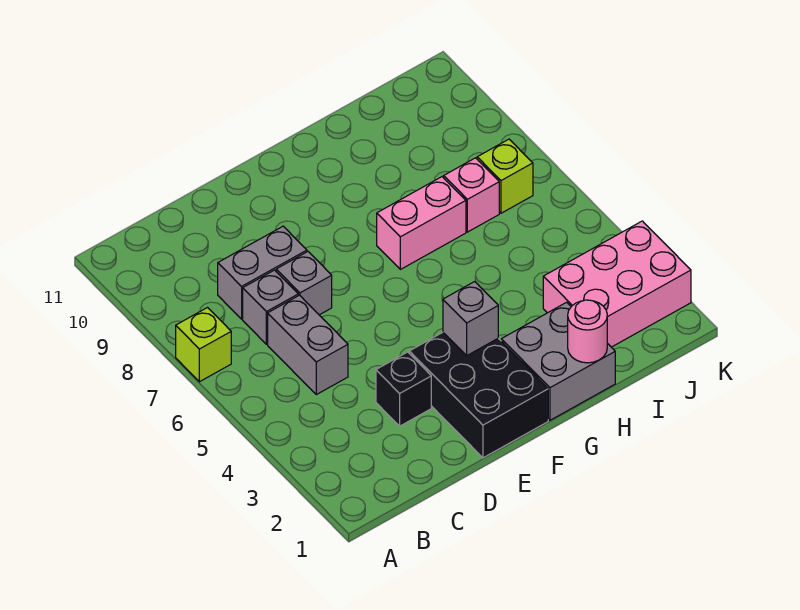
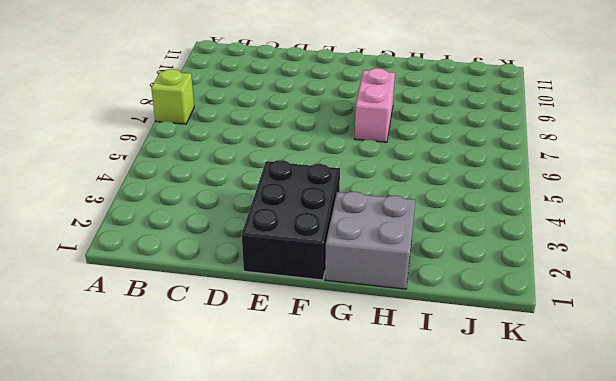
pink brick G7:G8 level 1 -> pink brick G7:H7 level 1
none -> grey brick C5:C6 level 1
none -> grey brick C7 level 1
none -> grey brick C8:D8 level 1

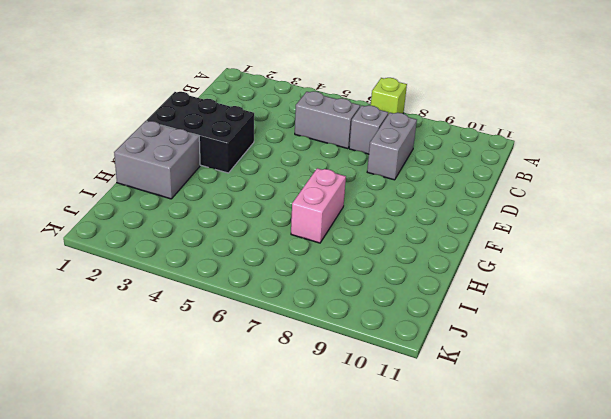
none -> black brick D3 level 1
none -> grey brick D7 level 1
none -> pink brick I2:K3 level 1

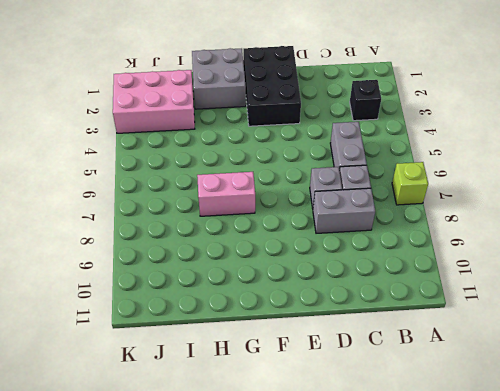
black brick B3 level 1 -> black brick D3 level 1
none -> pink brick I7 level 1
none -> lime brick J7 level 1
none -> grey brick F3 level 2

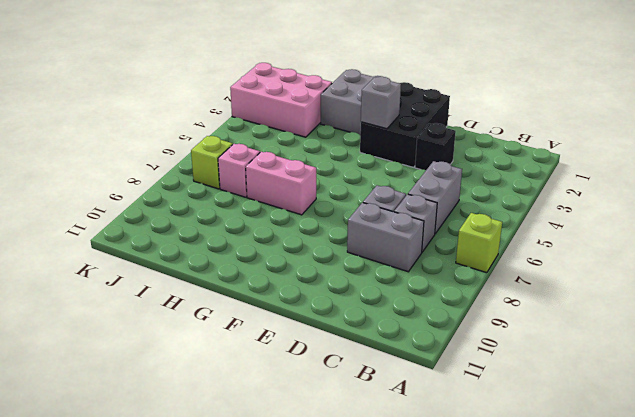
none -> pink round brick H1 level 2

